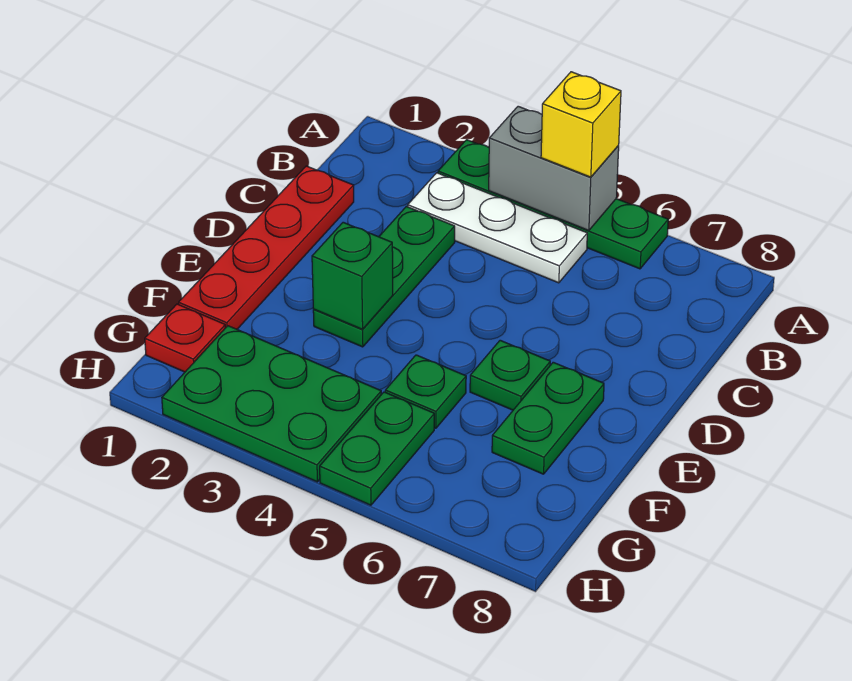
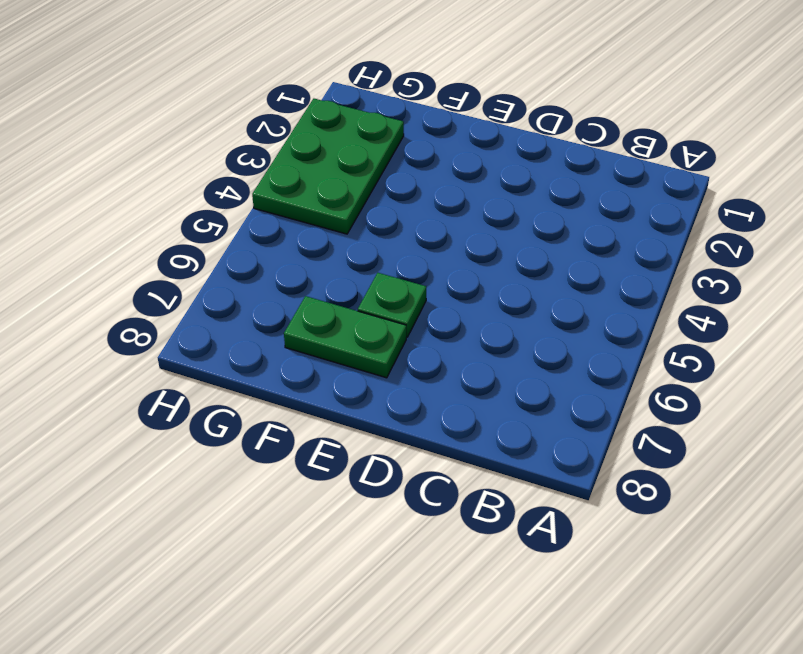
none -> green plate A3:A6 level 1
none -> white plate B3:B5 level 1
none -> red plate C1:F1 level 1

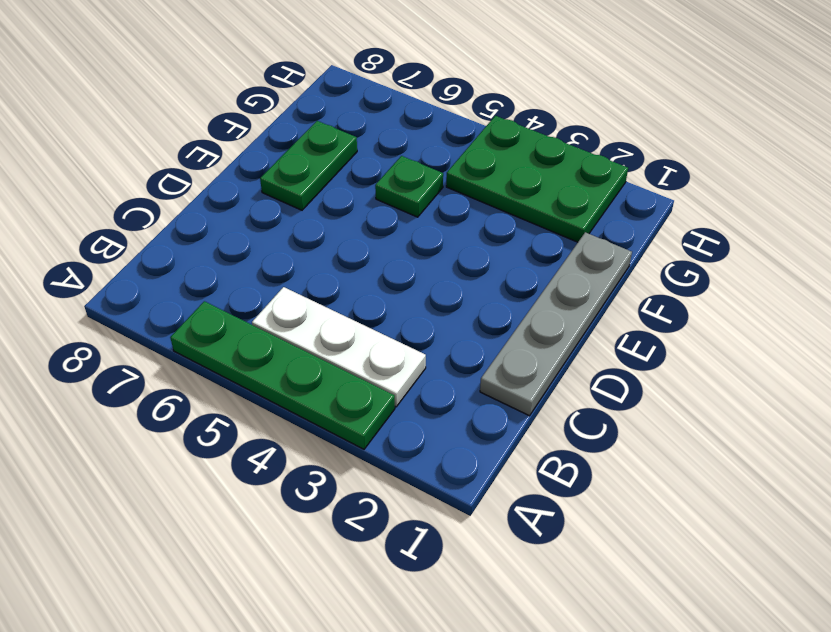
grey plate C1:F1 level 1 -> red plate C1:F1 level 1
none -> green plate C3:E3 level 1
none -> green plate E6 level 1
none -> red plate G1 level 1

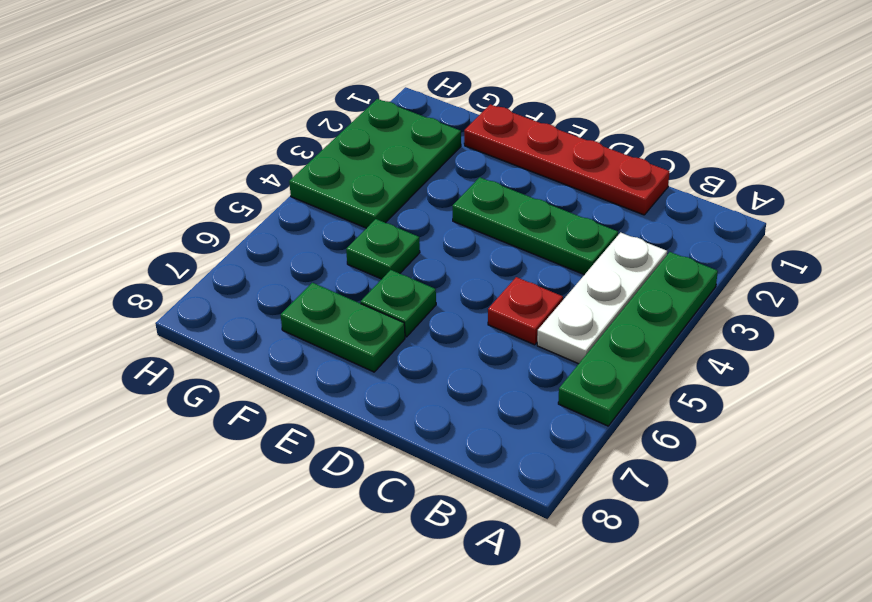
red plate C5 level 1 -> red plate G1 level 1
none -> green plate G5:H5 level 1
none -> grey brick A4:A5 level 2
none -> green brick E3 level 2

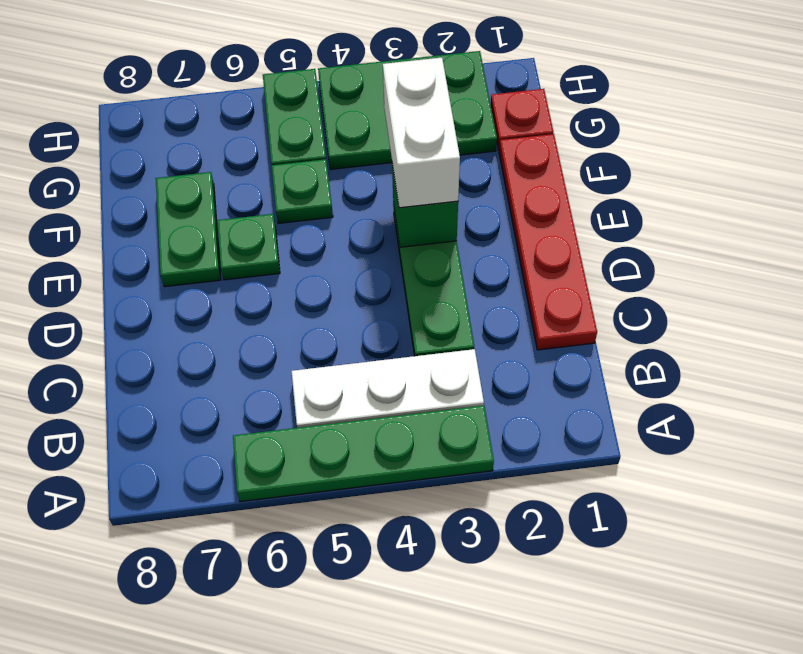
white brick E3:F3 level 3 -> none
none -> grey brick A4:A5 level 2
none -> yellow brick A5 level 3

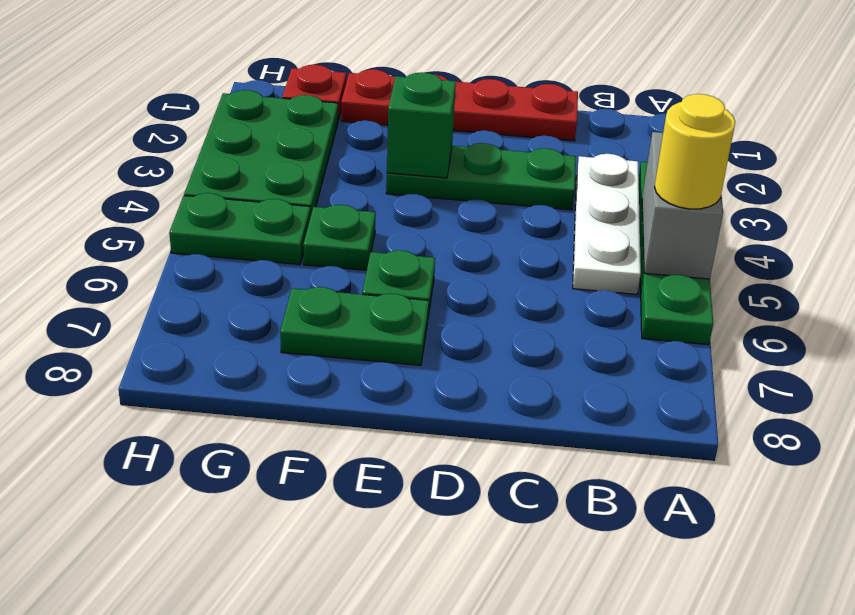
yellow round brick A5 level 3 -> yellow brick A5 level 3

